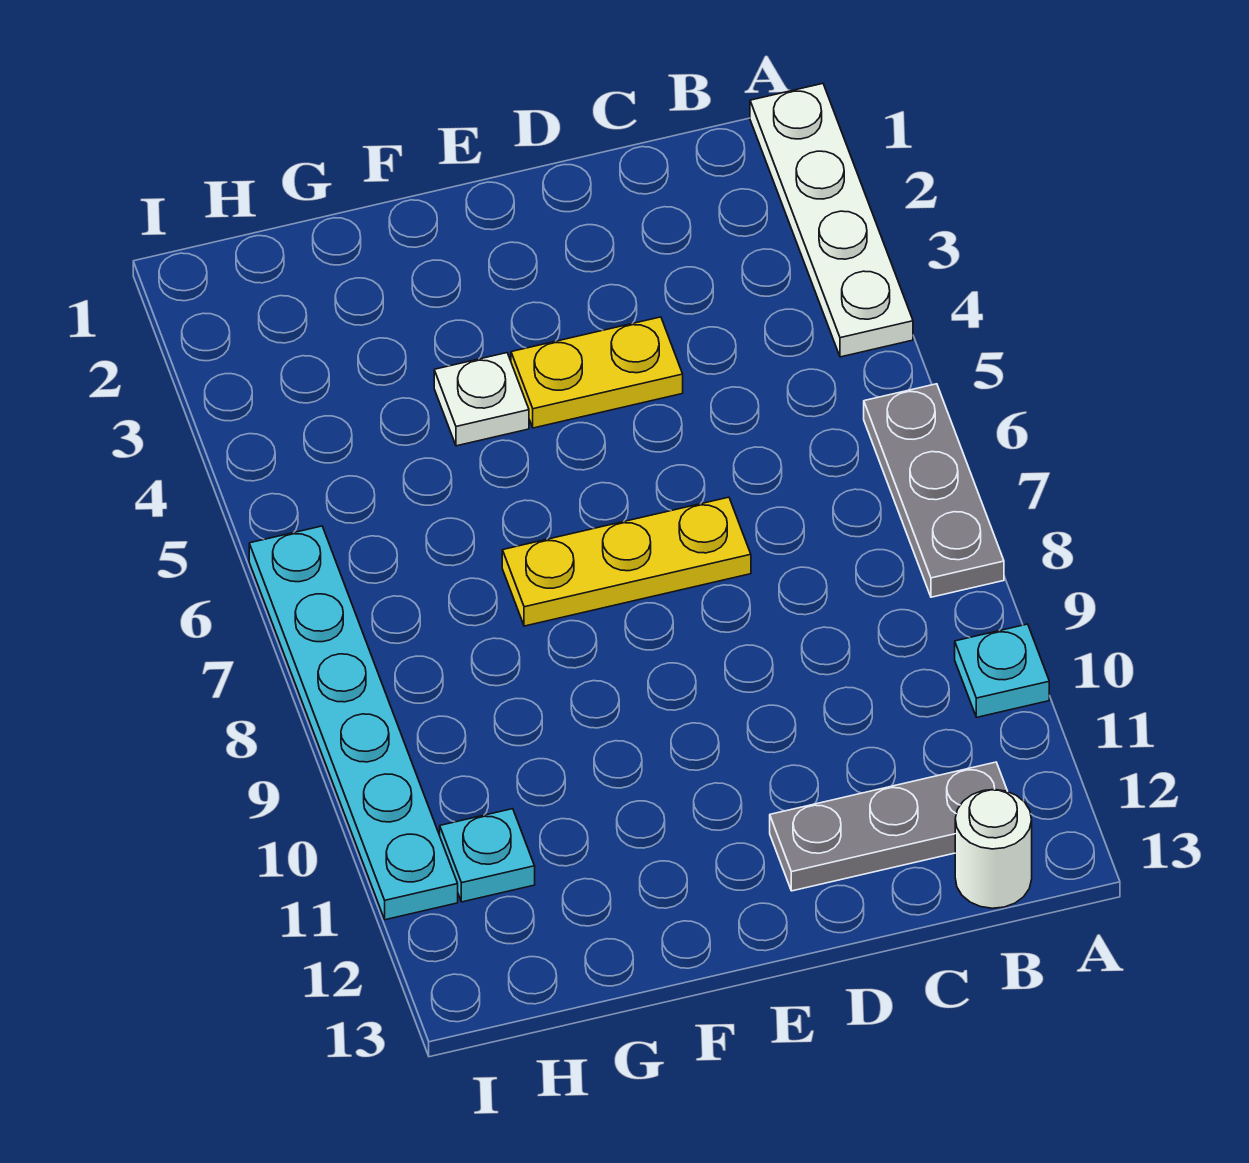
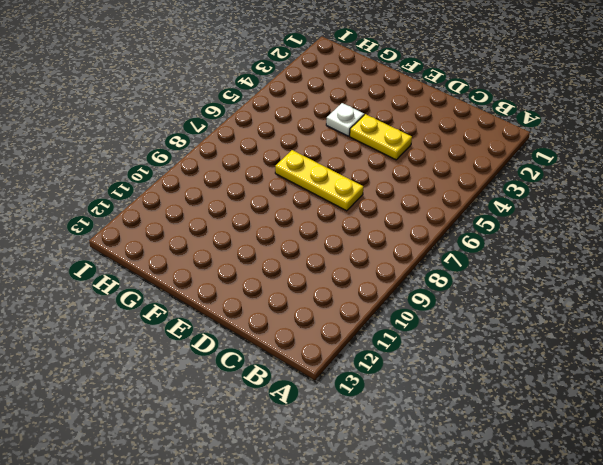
none -> white plate A1:A4 level 1
none -> grey plate A6:A8 level 1

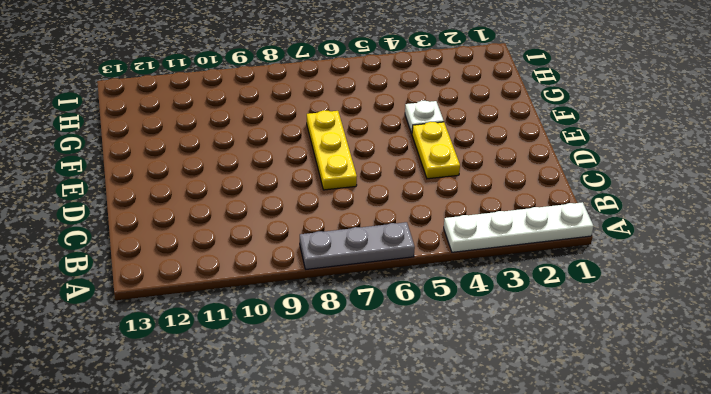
none -> cyan plate A10 level 1
none -> grey plate B12:D12 level 1

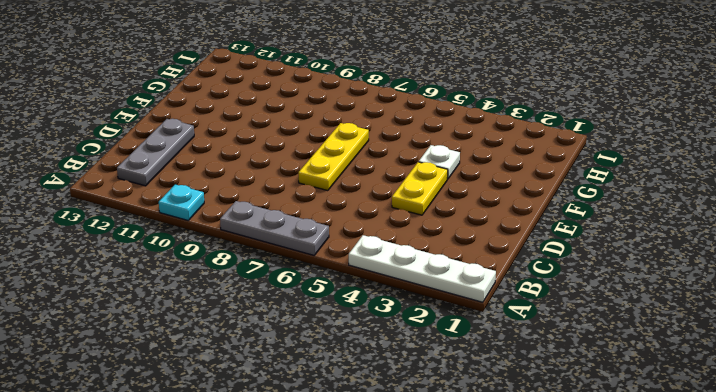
none -> white round brick B13 level 1
none -> cyan plate H11 level 1

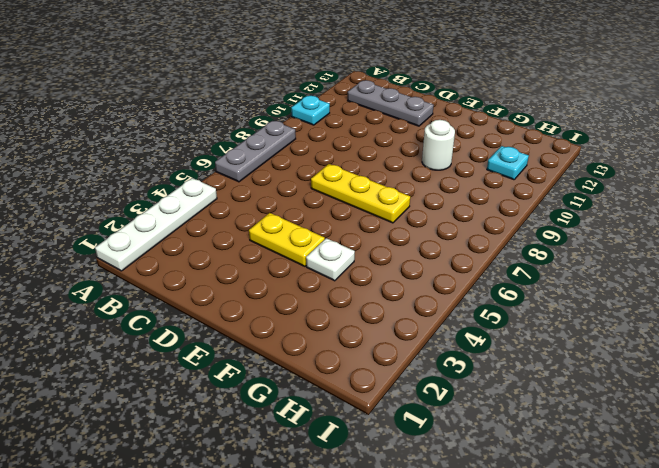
white round brick F10 level 1 -> white round brick B13 level 1
none -> cyan plate I6:I11 level 1

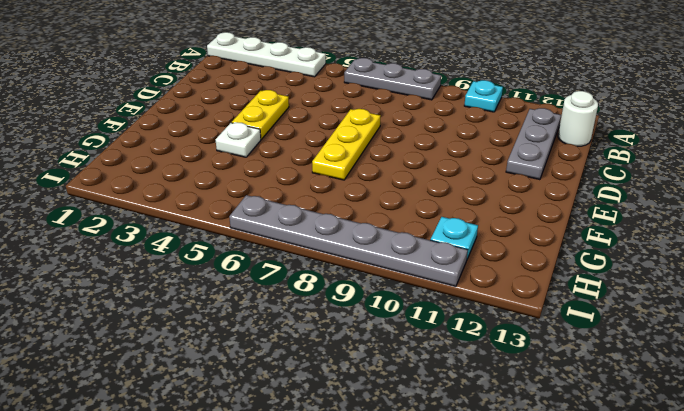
grey plate I6:I11 level 1 -> cyan plate I6:I11 level 1

